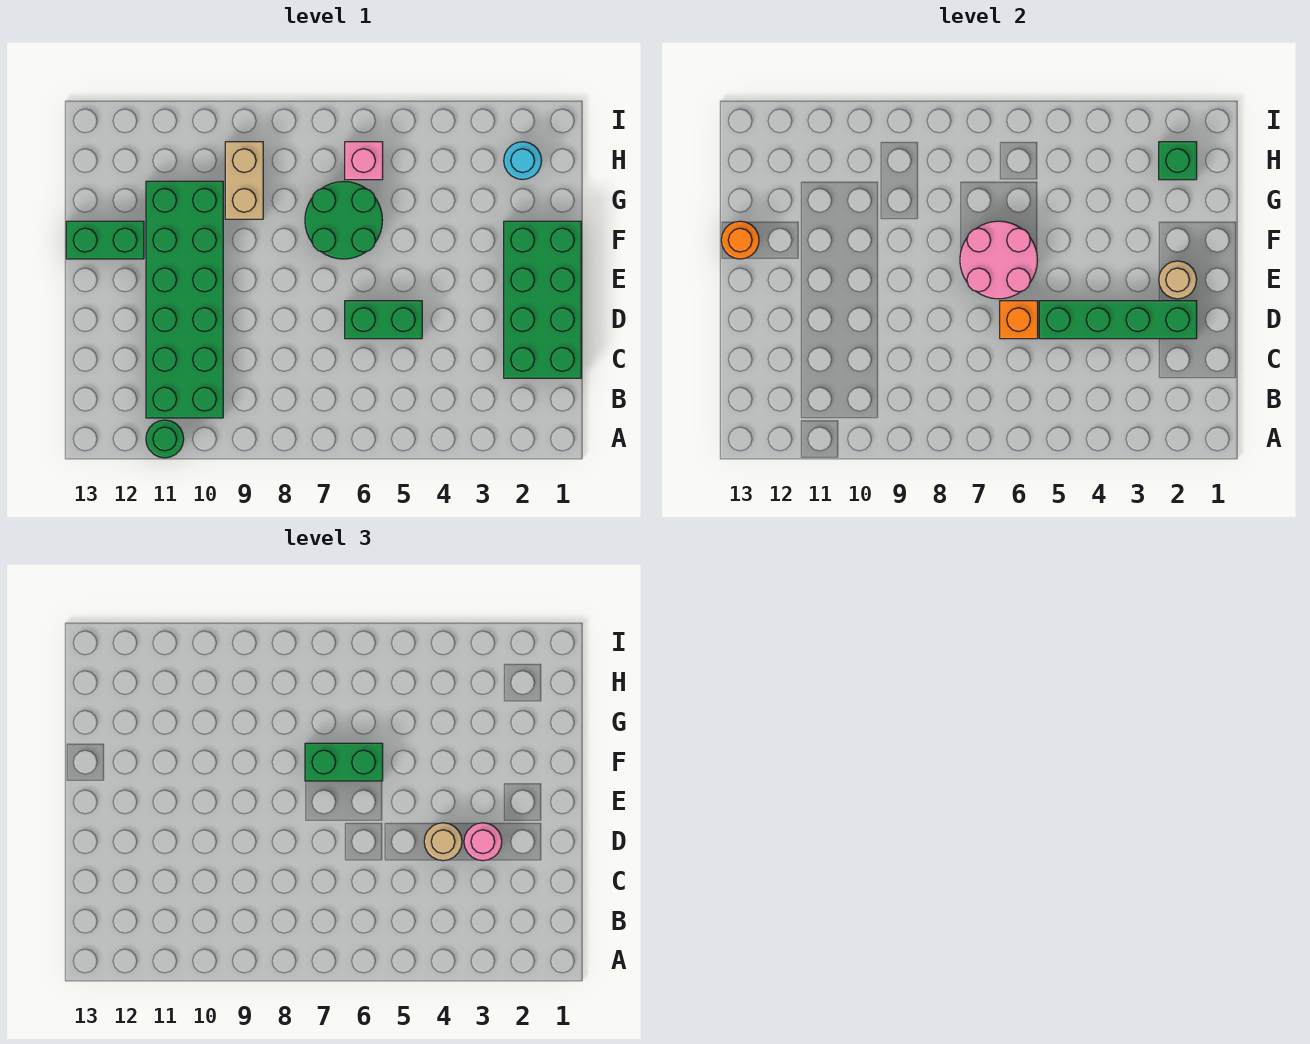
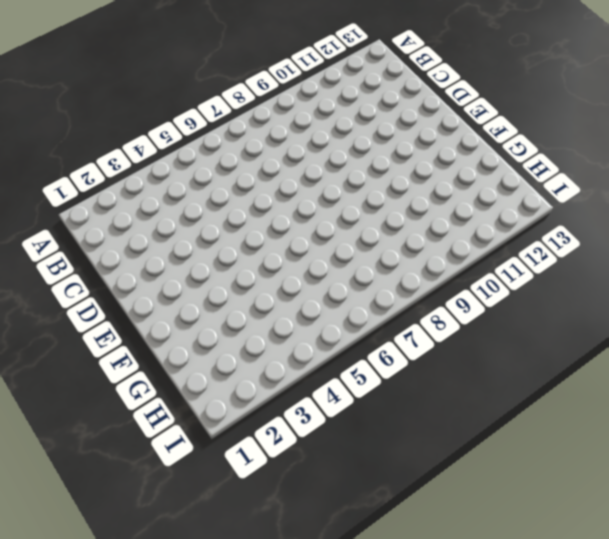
none -> green round brick A11 level 1
none -> green brick B10:G11 level 1
none -> green brick C1:F2 level 1

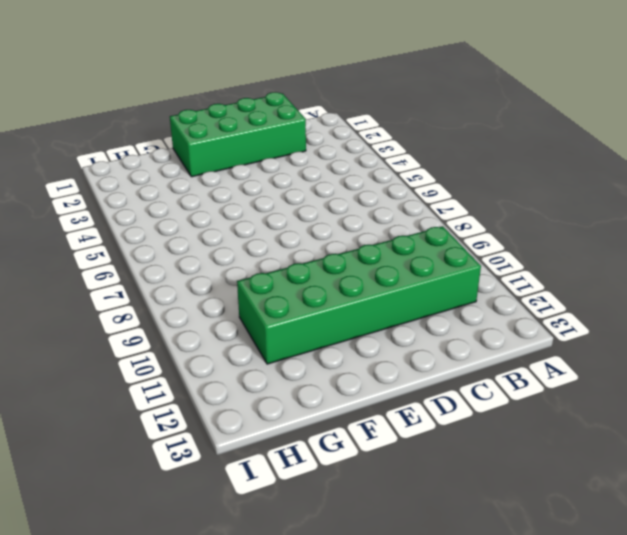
none -> green round brick A11 level 1
none -> green brick D5:D6 level 1
none -> green round brick F6:G7 level 1

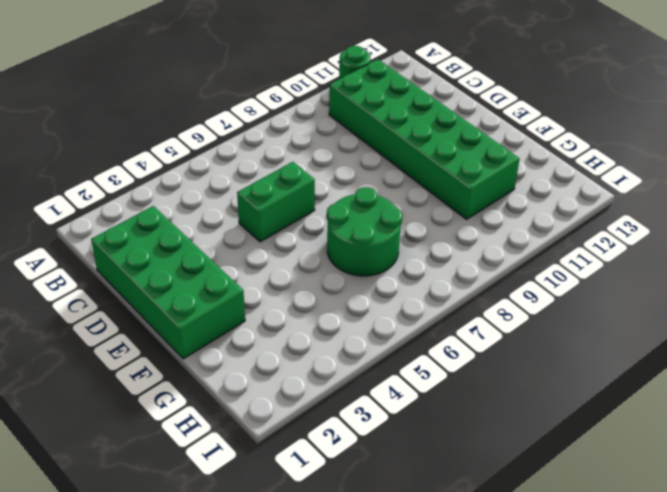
none -> green brick F12:F13 level 1
none -> tan brick G9:H9 level 1
none -> cyan round brick H2 level 1

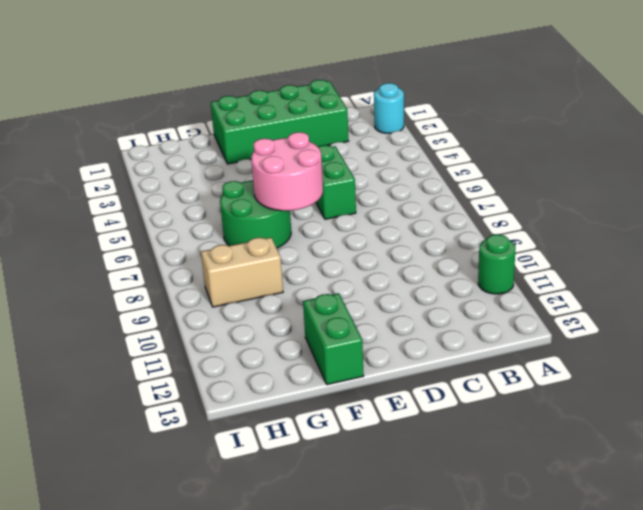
cyan round brick A2 level 1 -> cyan round brick H2 level 1
none -> green brick B10:G11 level 1
none -> pink brick H6 level 1
none -> green brick D2:D5 level 2

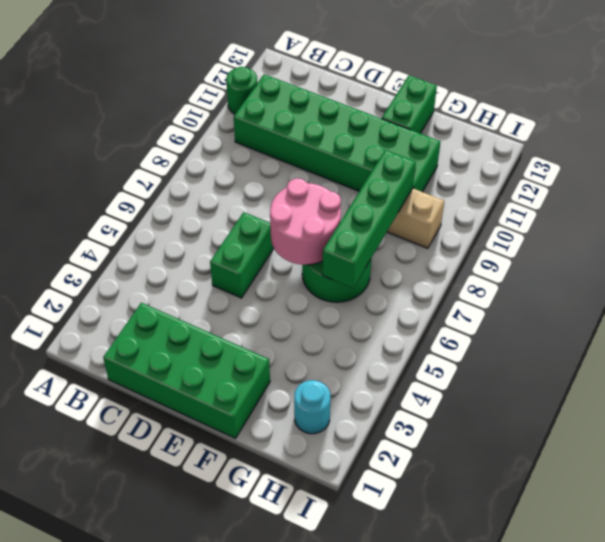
green brick G6:G9 level 2 -> green brick D2:D5 level 2
none -> pink brick H6 level 1
none -> orange brick D6 level 2
none -> tan round brick E2 level 2

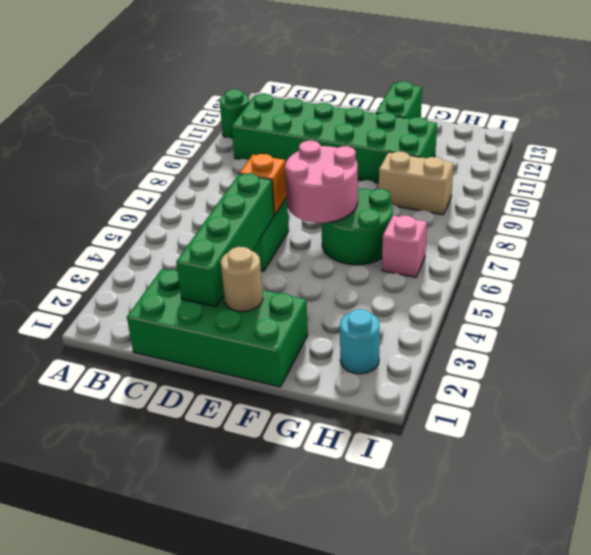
none -> orange round brick F13 level 2
none -> green brick H2 level 2
none -> pink round brick D3 level 3

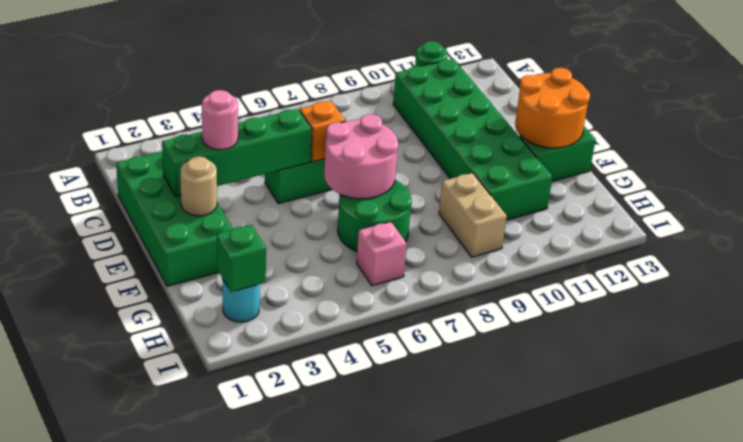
orange round brick E12:F13 level 2 -> orange round brick F13 level 2
none -> tan round brick D4 level 3
none -> green brick F6:F7 level 3

